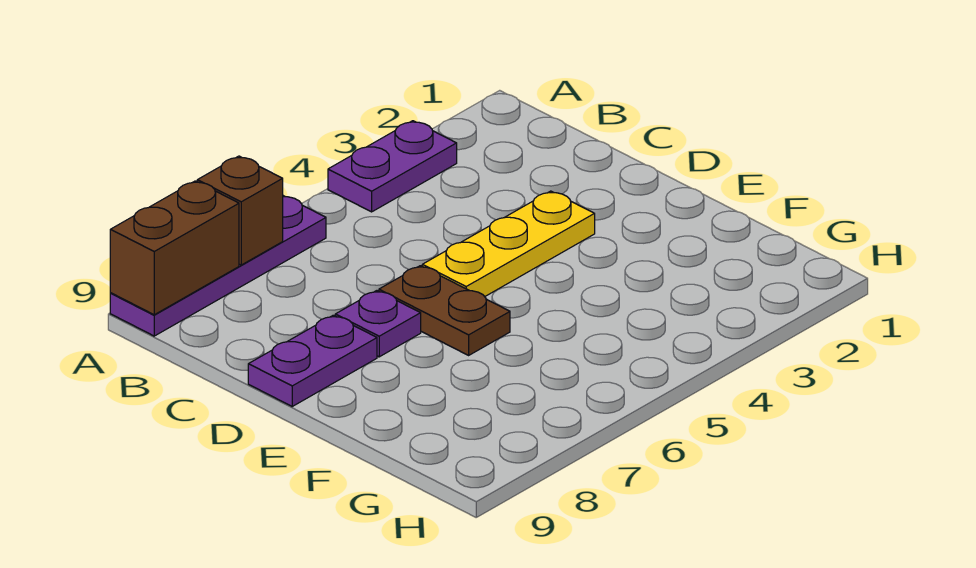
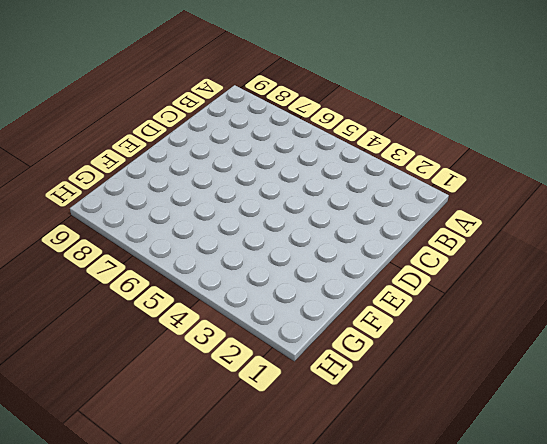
none -> purple plate A3:A4 level 1
none -> purple plate A6:A9 level 1

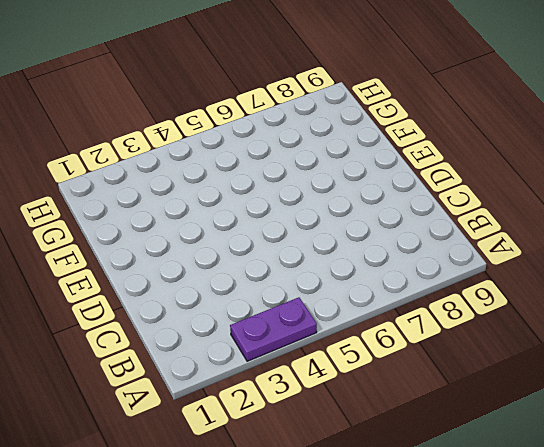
none -> purple plate A6:A9 level 1
none -> yellow plate D3:D5 level 1

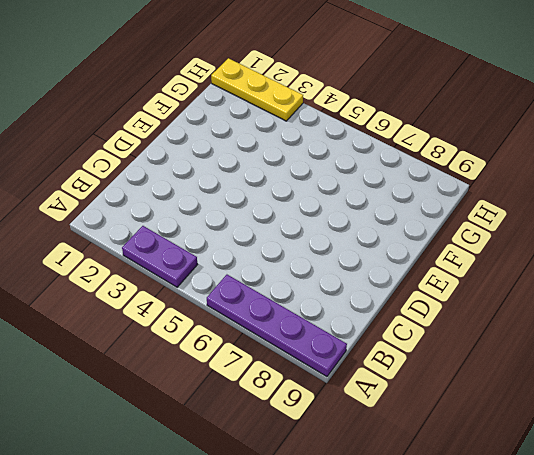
yellow plate H1:H3 level 1 -> yellow plate D3:D5 level 1
none -> brown plate D6:E6 level 1
none -> purple plate D7 level 1

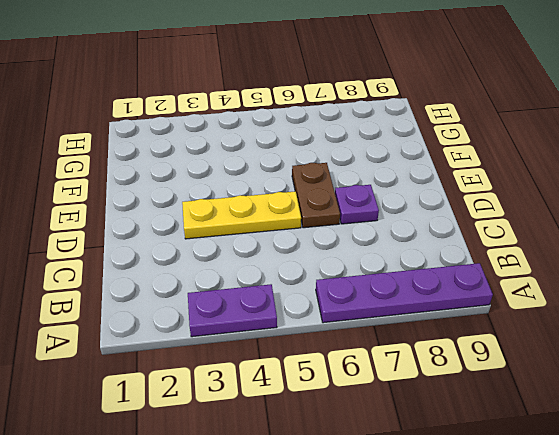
none -> purple plate D8:D9 level 1
none -> brown brick A7 level 2

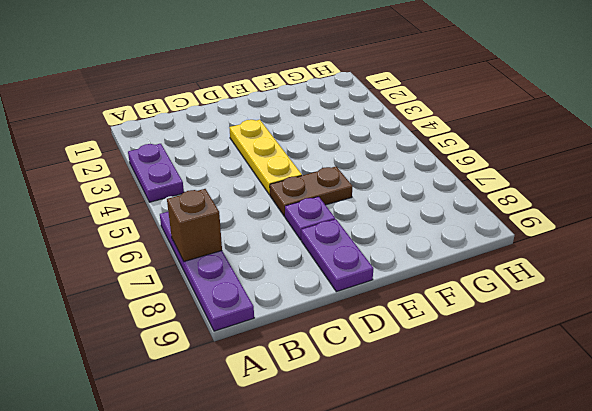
none -> brown brick A8:A9 level 2

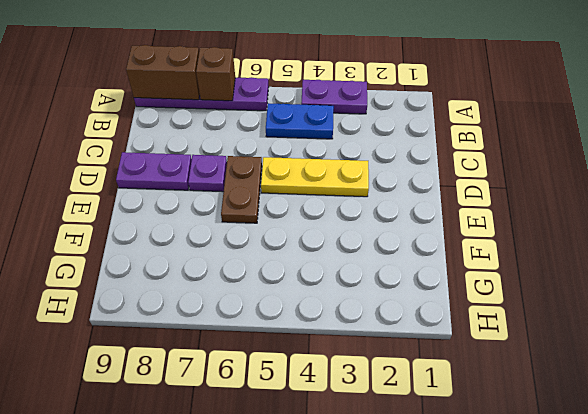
blue plate B4:B5 level 1 -> none

